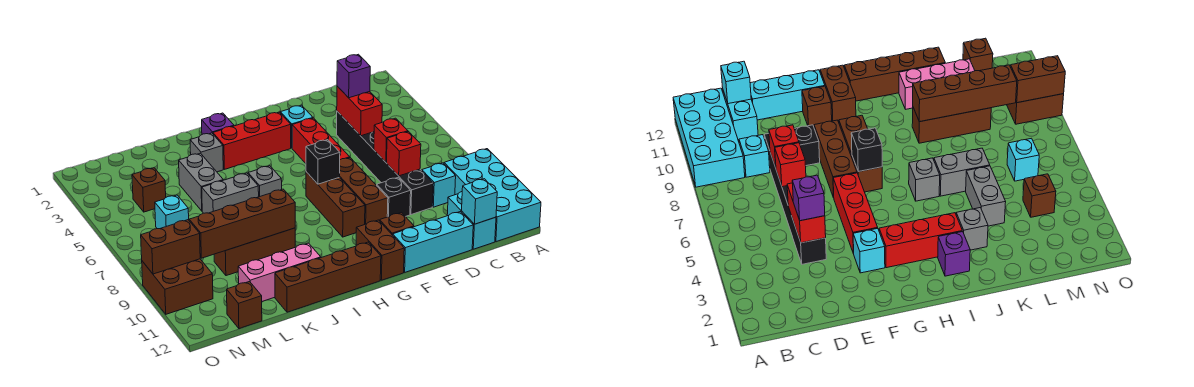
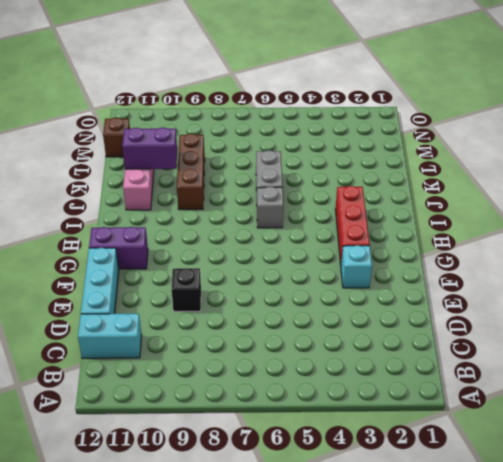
purple brick G11:G12 level 1 -> brown brick G11:G12 level 1
purple brick K10:K11 level 2 -> none
none -> cyan brick A9:B12 level 1
none -> cyan brick C9 level 1
none -> black brick D4:D9 level 1
none -> red brick F4:F6 level 1

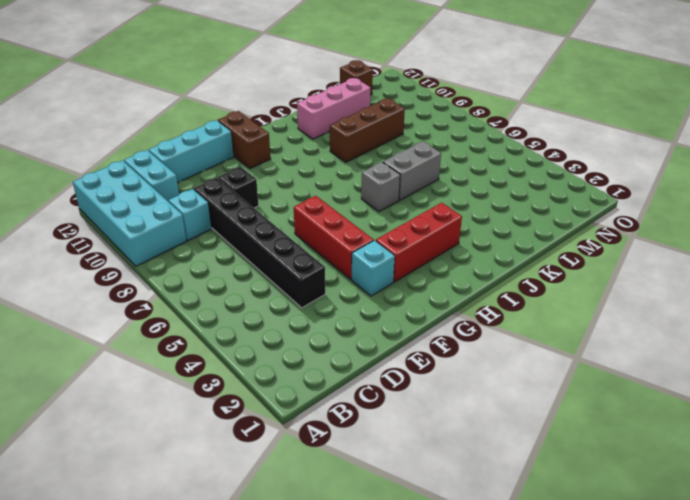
none -> brown brick F7:F9 level 1
none -> brown brick F11 level 1
none -> brown brick G7:G9 level 1
none -> brown brick H12:K12 level 1

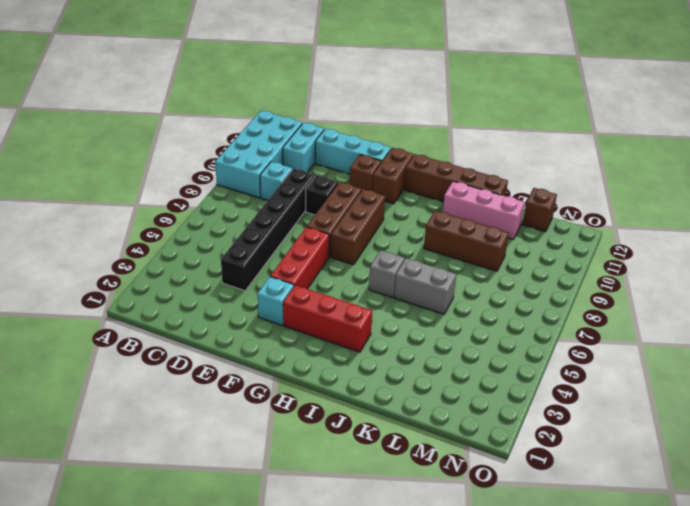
none -> purple brick I2 level 1
none -> grey brick J3 level 1
none -> grey brick K4:K5 level 1
none -> brown brick M4 level 1

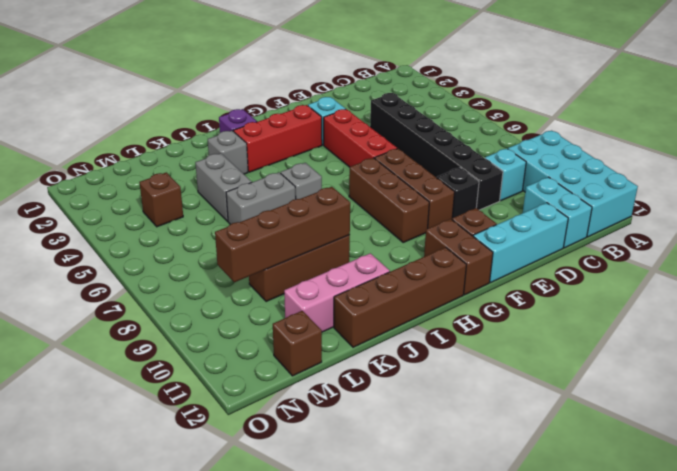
none -> cyan brick M6 level 1
none -> brown brick N9:O10 level 1
none -> cyan brick C12 level 2
none -> red brick D4:D5 level 2

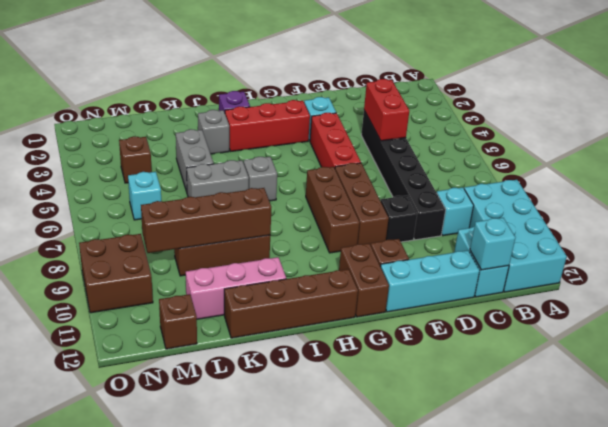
none -> red brick D7 level 2
none -> red brick D8 level 2
none -> black brick G7 level 2
none -> brown brick N9:O9 level 2

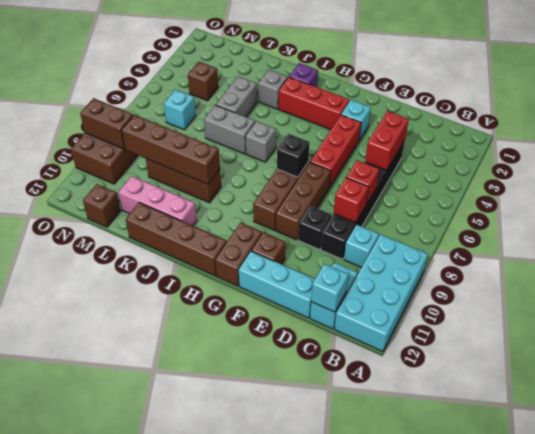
none -> purple brick D4 level 3

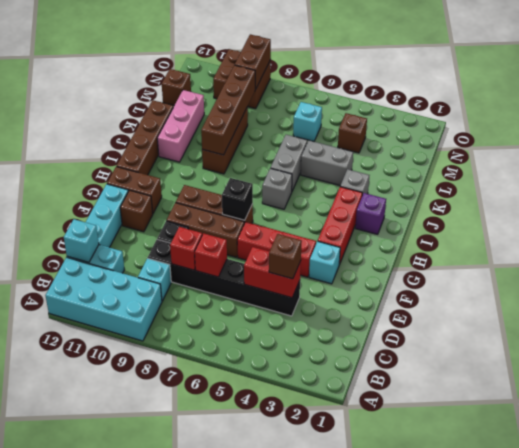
brown brick D4 level 3 -> purple brick D4 level 3

